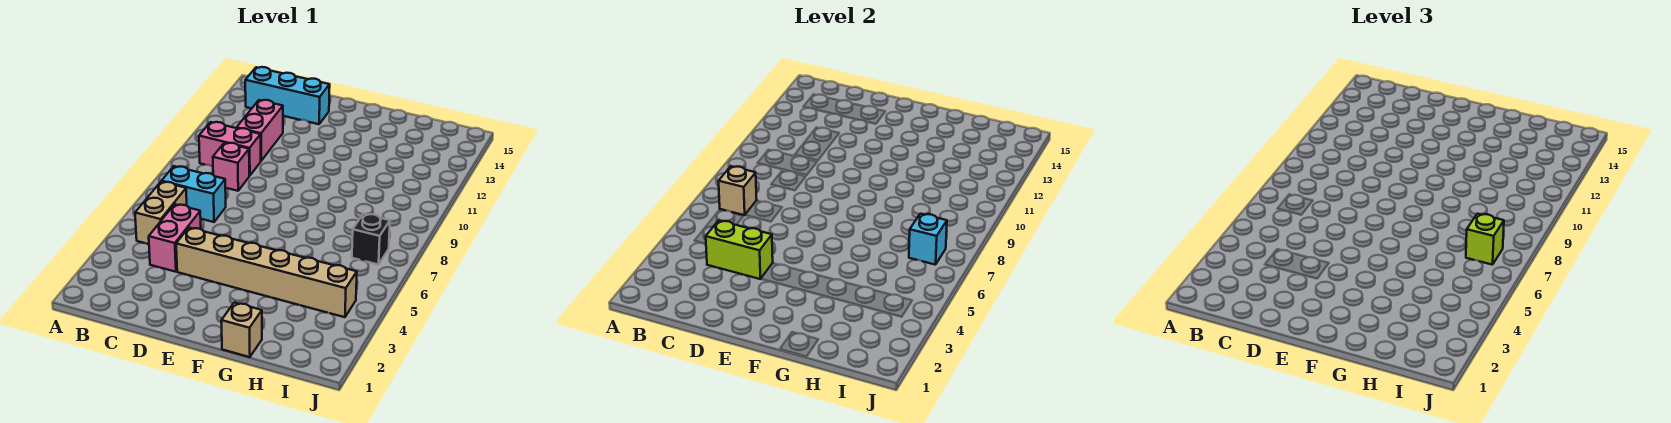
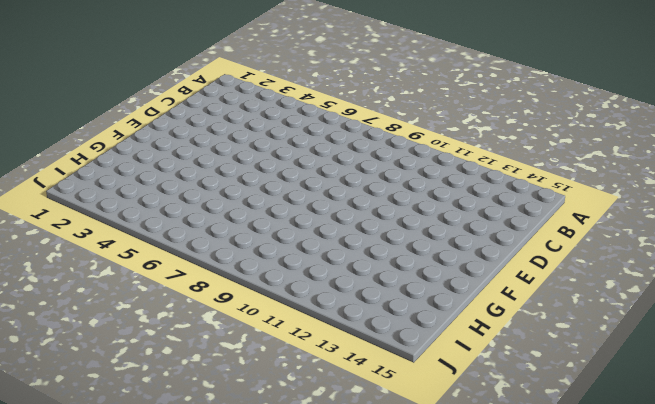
none -> tan brick B5:B6 level 1
none -> cyan brick B7:C7 level 1
none -> pink brick B10:C10 level 1

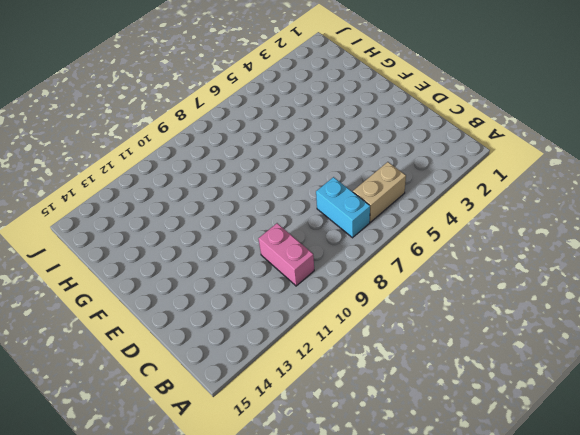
none -> cyan brick B14:D14 level 1
none -> pink brick C4:C5 level 1
none -> pink brick C9 level 1

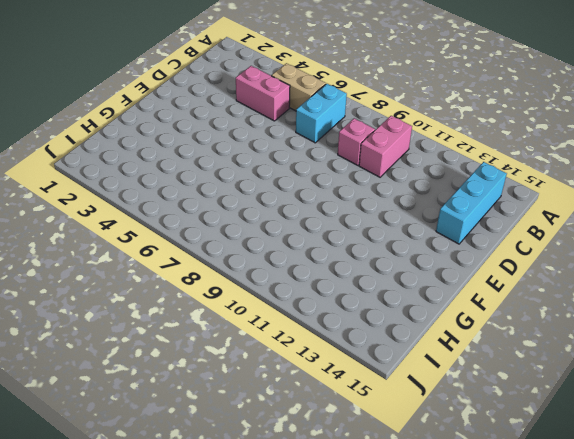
none -> pink brick C11:C12 level 1
none -> tan brick D4:I4 level 1
none -> tan brick G1 level 1

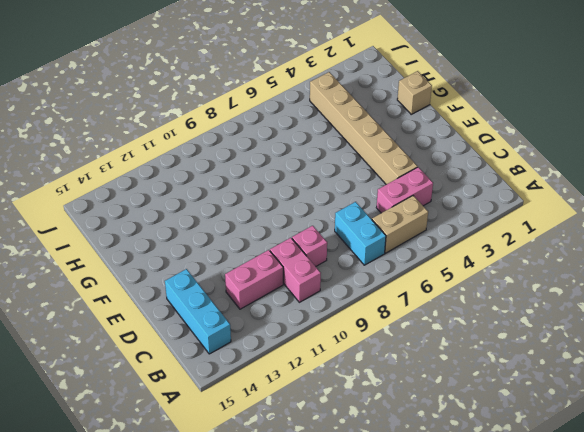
none -> black brick I7 level 1
none -> tan brick B7 level 2
none -> lime brick C4:D4 level 2

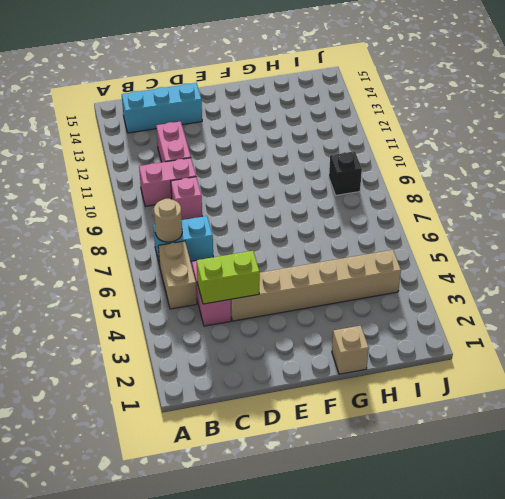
tan round brick B7 level 2 -> tan brick B7 level 2
black brick I9 level 1 -> black brick I7 level 1
none -> cyan brick I7 level 2
none -> lime brick I7 level 3

